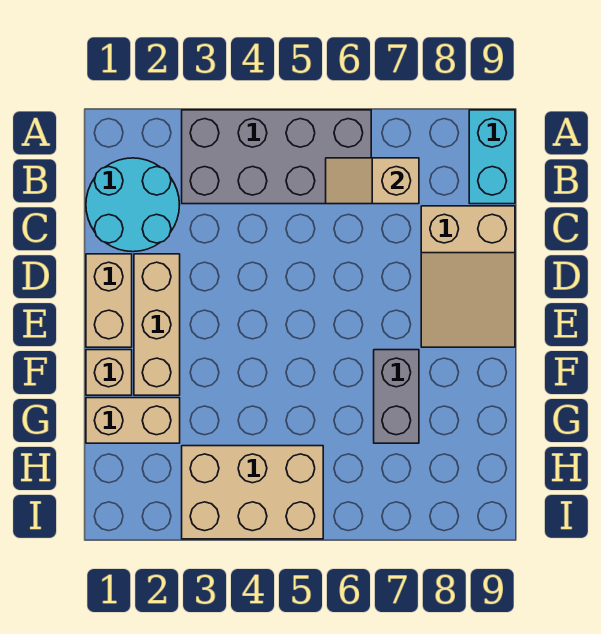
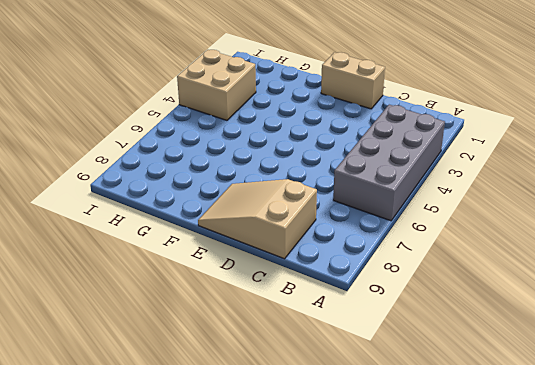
tan brick H3:I4 level 1 -> tan brick H3:I5 level 1
none -> cyan brick A9:B9 level 1
none -> cyan round brick B1:C2 level 1

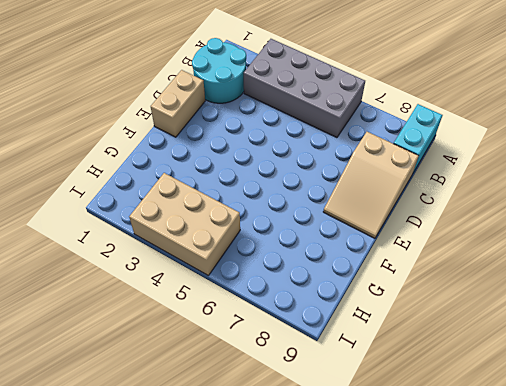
none -> tan brick D2:F2 level 1
none -> tan brick F1 level 1

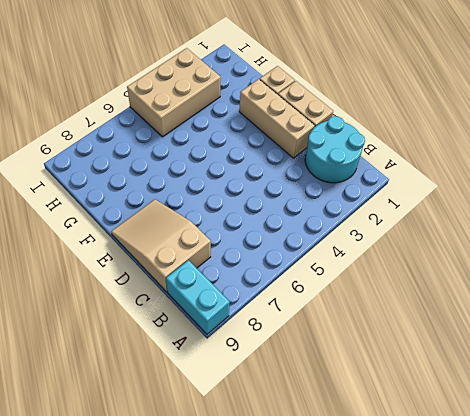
none -> grey brick A3:B6 level 1
none -> grey brick F7:G7 level 1

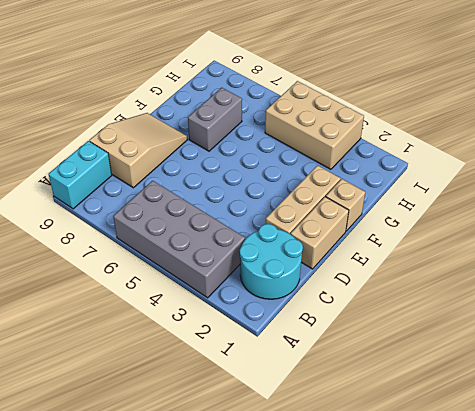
none -> tan brick G1:G2 level 1
none -> tan slope B6:B7 level 2 top 7

